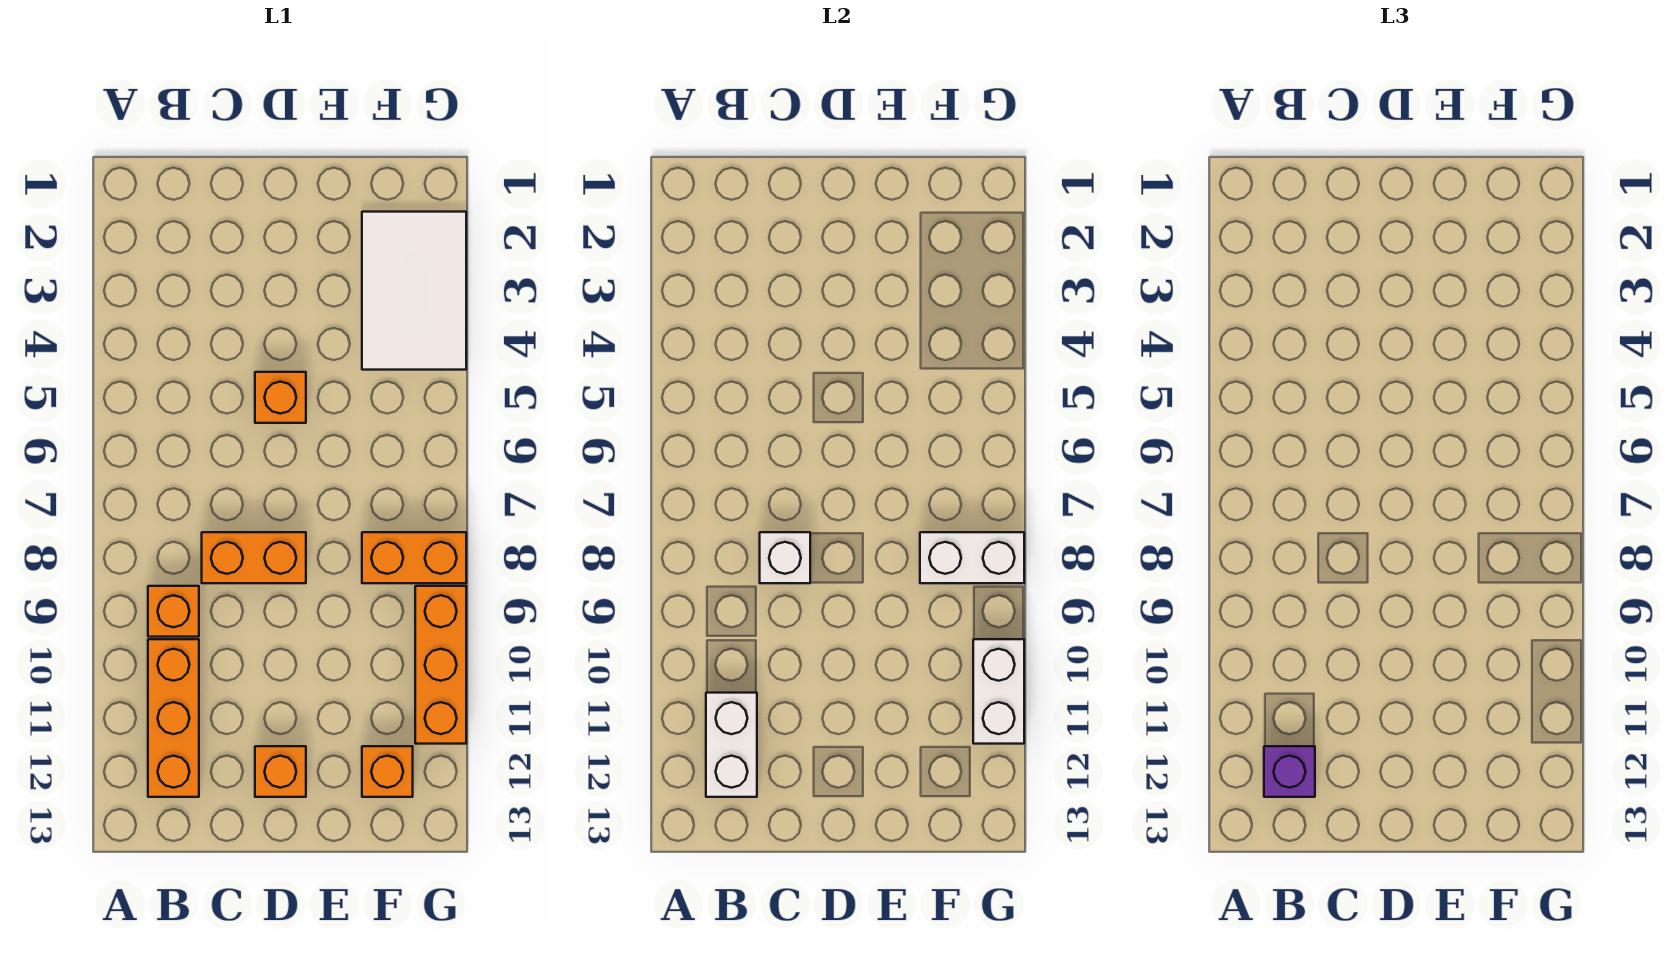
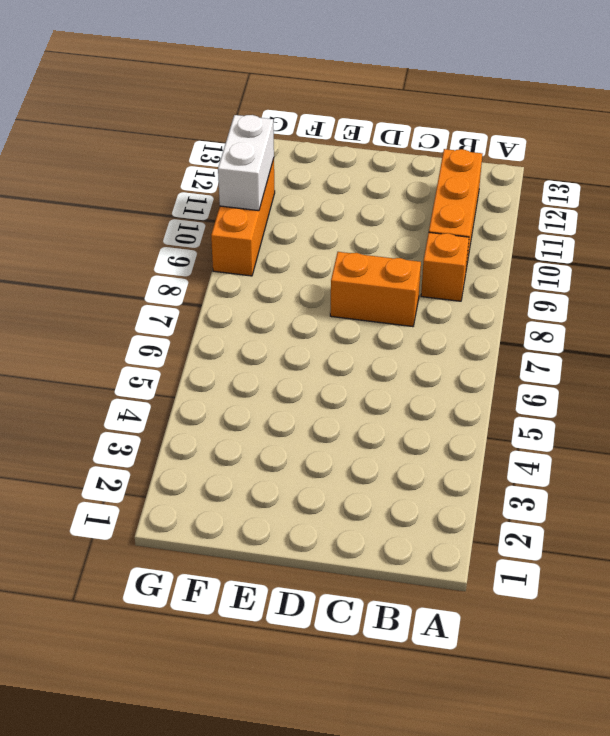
none -> orange brick D5 level 1
none -> orange brick D12 level 1
none -> white tile F2:G4 level 1

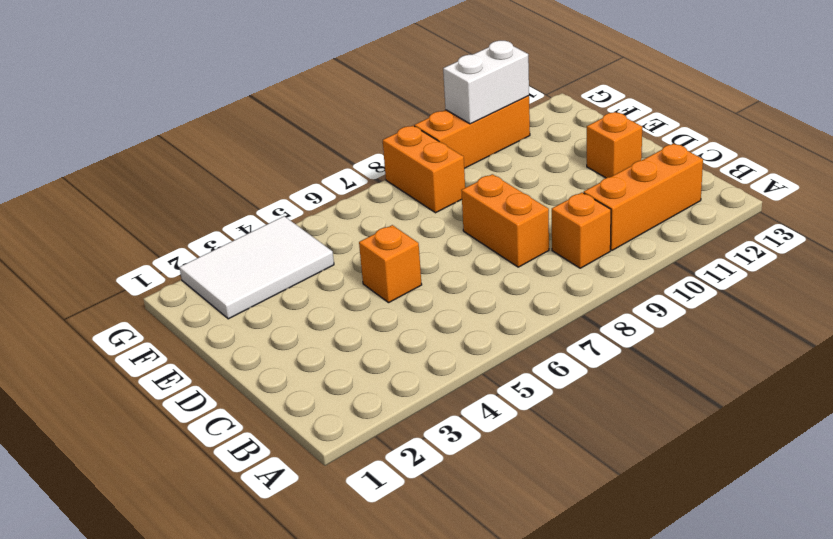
none -> orange brick F12 level 1
none -> white brick B11:B12 level 2
none -> white brick C8 level 2

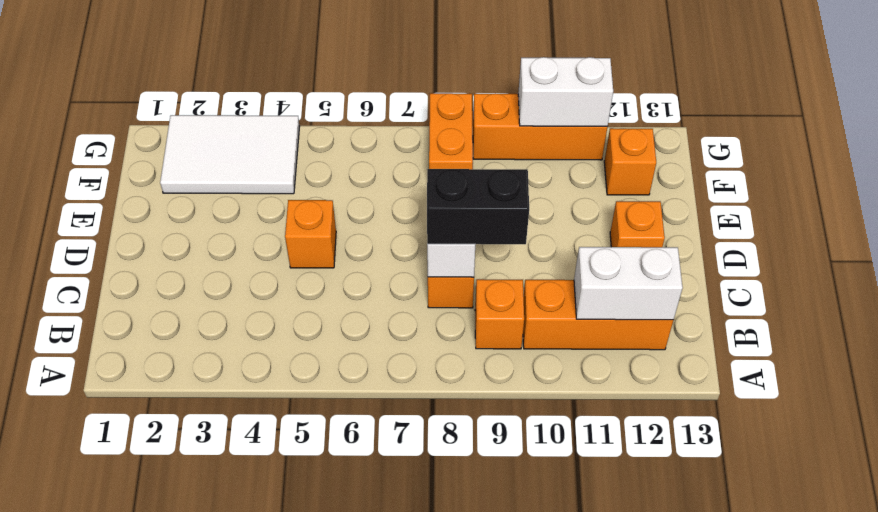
black brick C8:C9 level 3 -> none
none -> white brick F8:G8 level 2
none -> purple brick B12 level 3

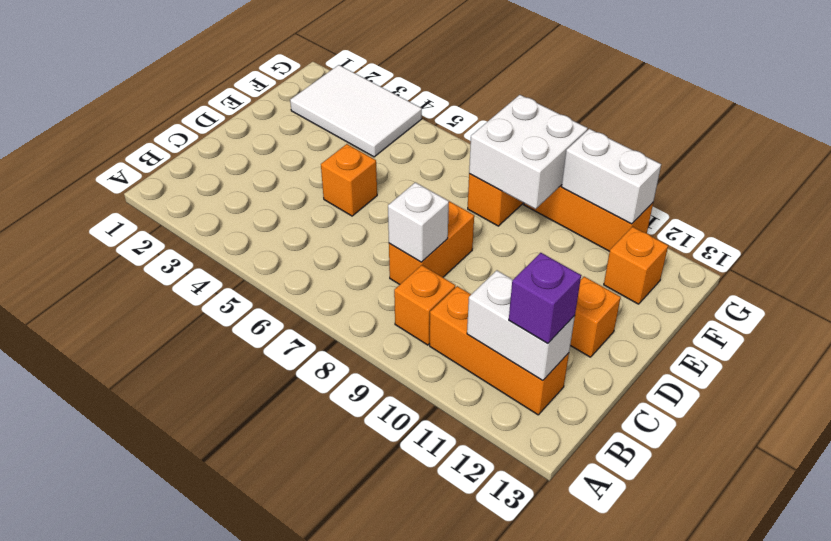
white brick F8:G9 level 2 -> white brick F8:G8 level 2

